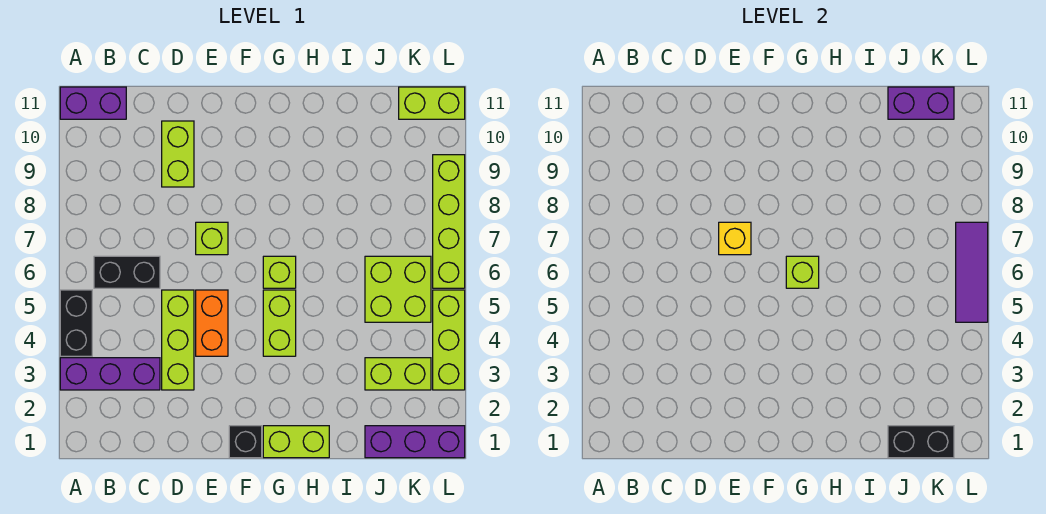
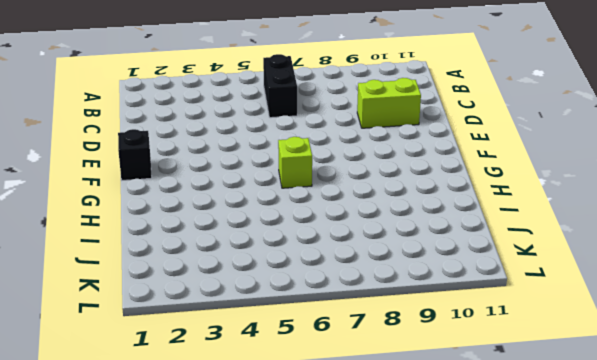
none -> purple brick A3:C3 level 1
none -> black brick A4:A5 level 1
none -> purple brick A11:B11 level 1

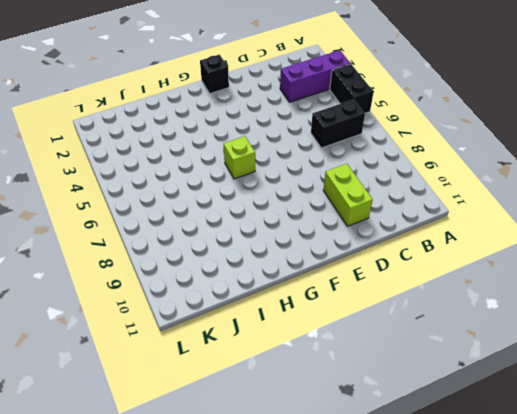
none -> purple brick A11:B11 level 1
none -> lime brick D3:D5 level 1
none -> orange brick E4:E5 level 1

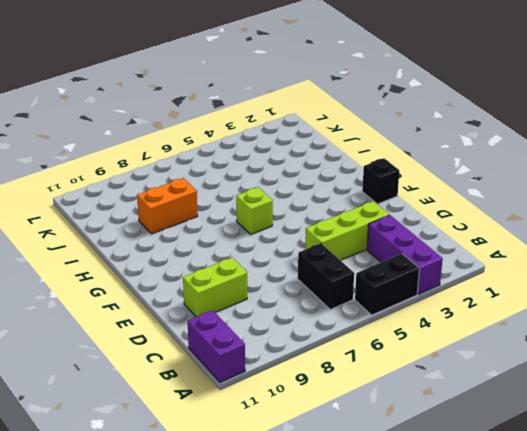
orange brick I8:I9 level 1 -> orange brick E4:E5 level 1
none -> lime brick E7 level 1
none -> lime brick G1:H1 level 1
none -> lime brick G4:G5 level 1

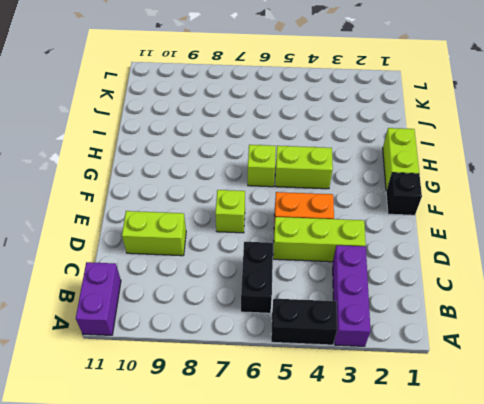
none -> purple brick J1:L1 level 1
none -> lime brick J3:K3 level 1
none -> lime brick J5:K6 level 1

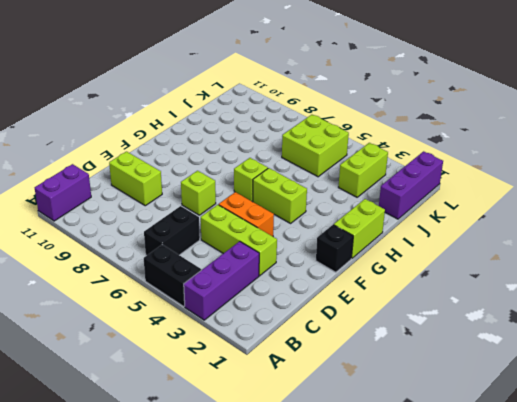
none -> lime brick K11:L11 level 1
none -> lime brick L3:L5 level 1
none -> lime brick L6:L9 level 1

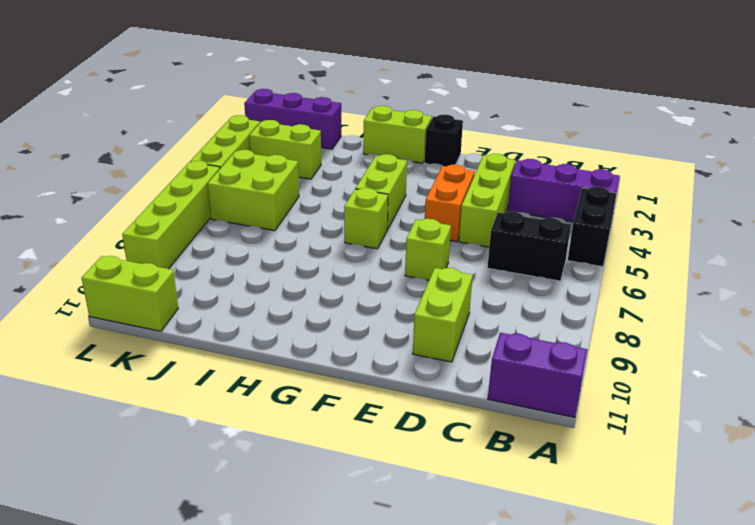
none -> yellow brick E7 level 2
none -> lime brick G6 level 2
none -> black brick J1:K1 level 2

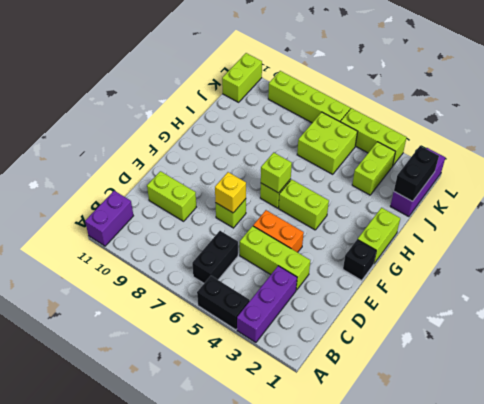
none -> purple brick J11:K11 level 2
none -> purple tile L5:L7 level 2

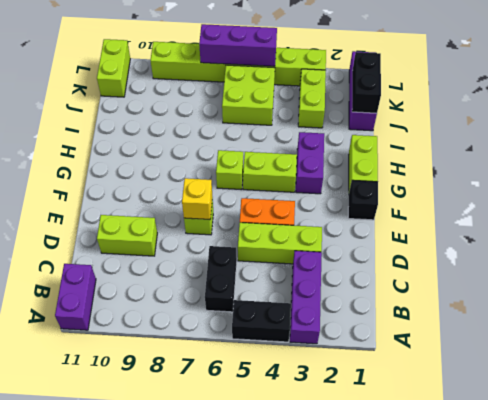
purple brick G3:H3 level 1 -> purple brick J11:K11 level 2
purple brick L5:L7 level 2 -> purple tile L5:L7 level 2
none -> lime brick G6 level 2

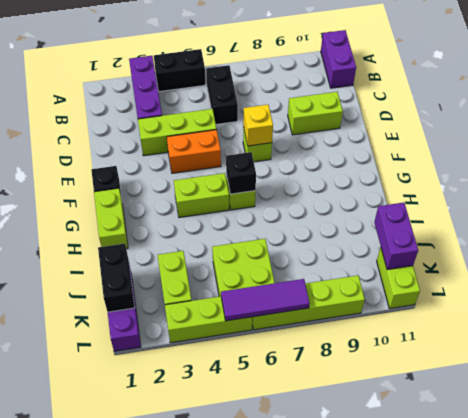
black brick G6 level 2 -> lime brick G6 level 2

